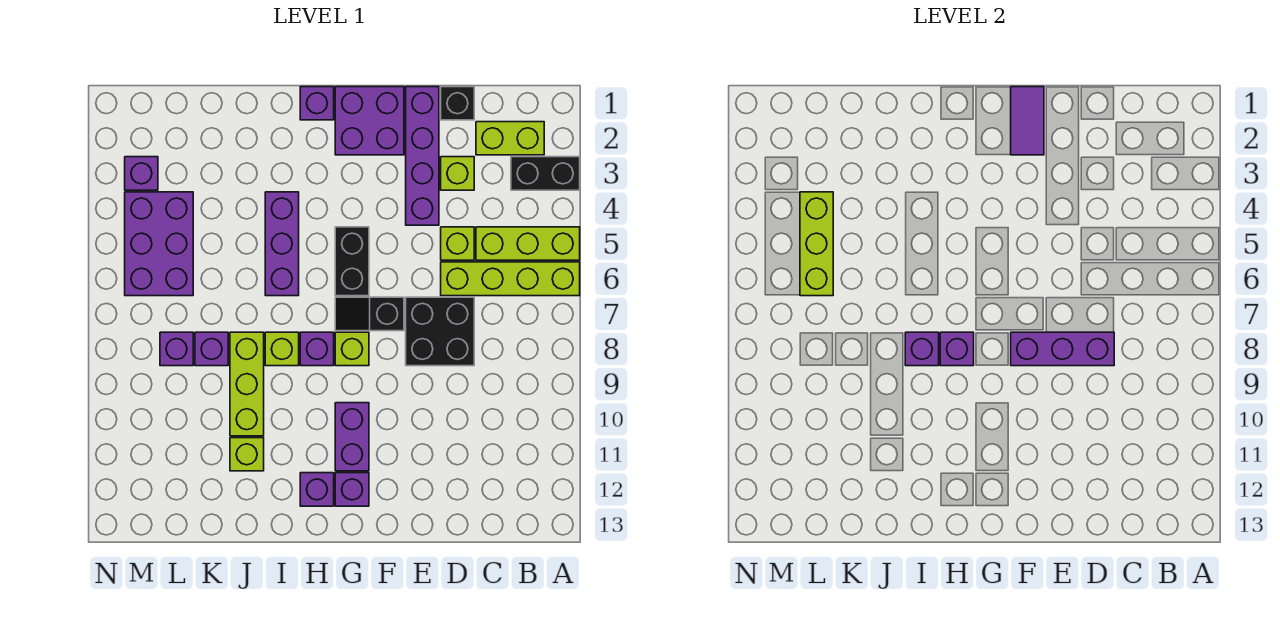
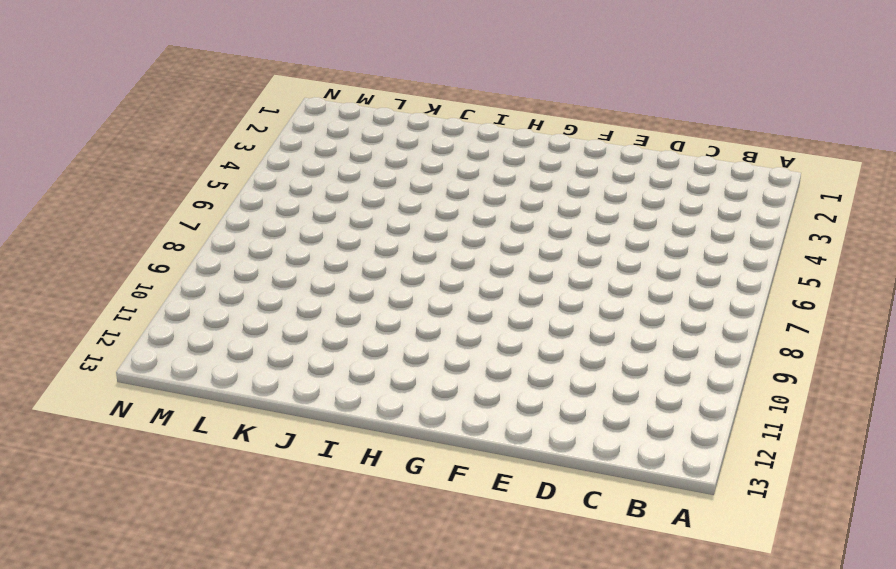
none -> black brick A3:B3 level 1
none -> lime brick A5:C5 level 1
none -> lime brick A6:D6 level 1
none -> lime brick B2:C2 level 1

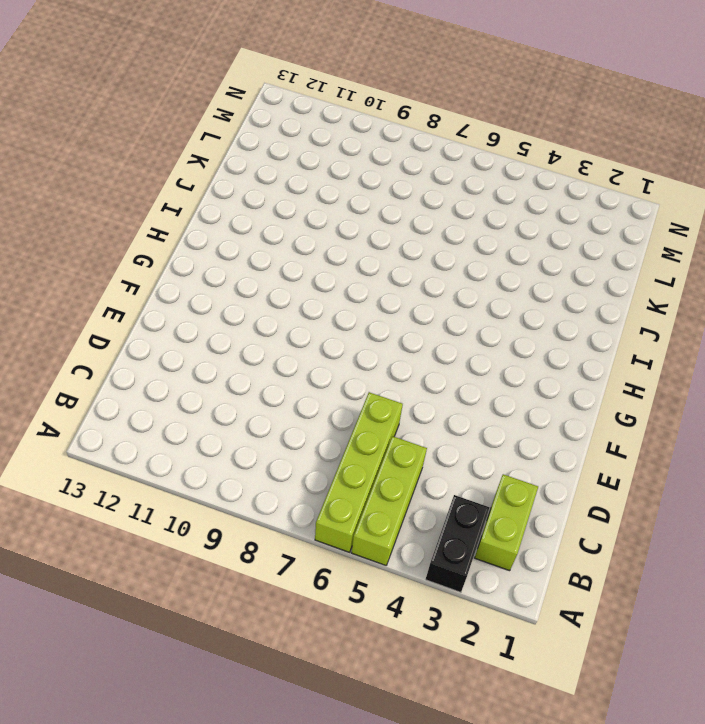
none -> black brick D1 level 1
none -> lime brick D3 level 1
none -> lime brick D5 level 1
none -> black brick D7:E8 level 1

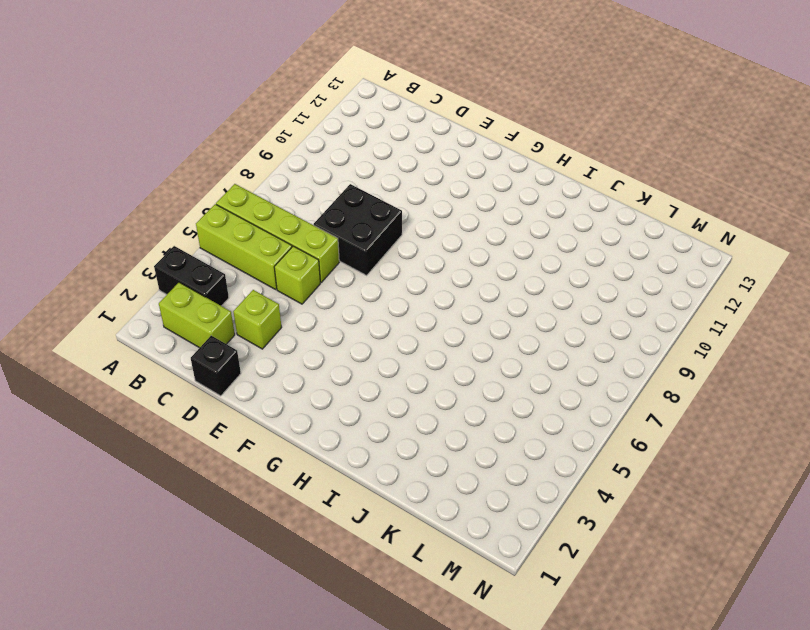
none -> purple brick E1:E4 level 1
none -> purple brick F1:G2 level 1
none -> black slope F7:G7 level 1 top F
none -> black brick G5:G6 level 1

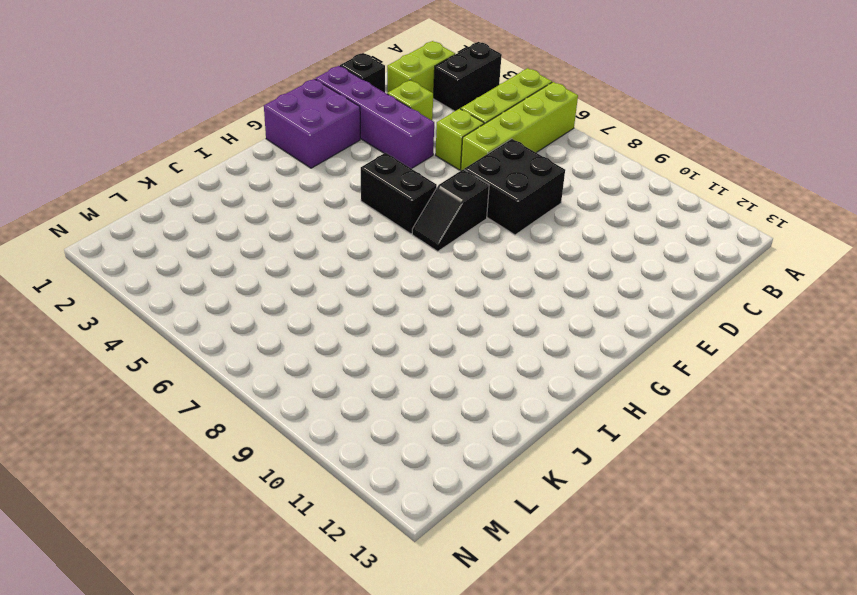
none -> lime brick G8 level 1
none -> purple brick G10:G11 level 1
none -> purple brick G12 level 1
none -> purple brick H1 level 1

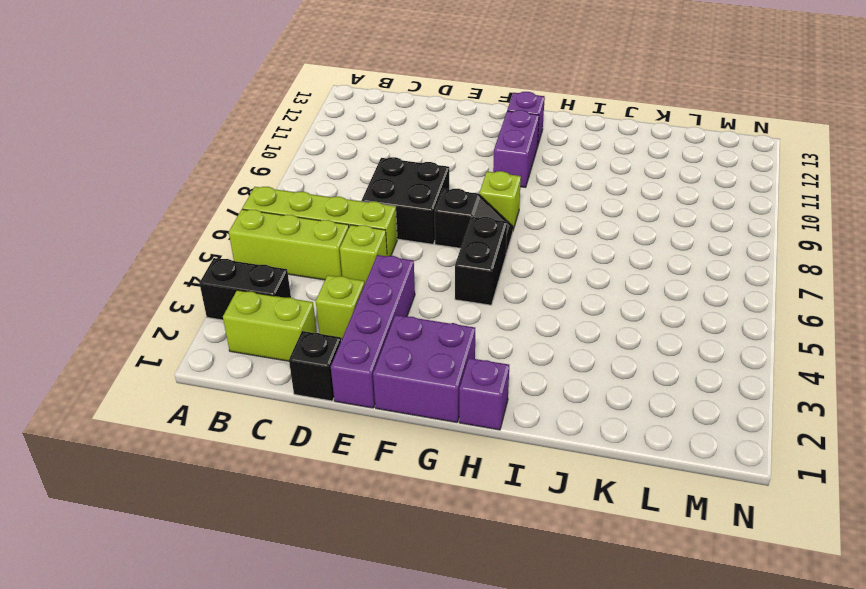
none -> purple brick H8 level 1
none -> purple brick H12 level 1
none -> purple brick I4:I6 level 1
none -> lime brick I8 level 1

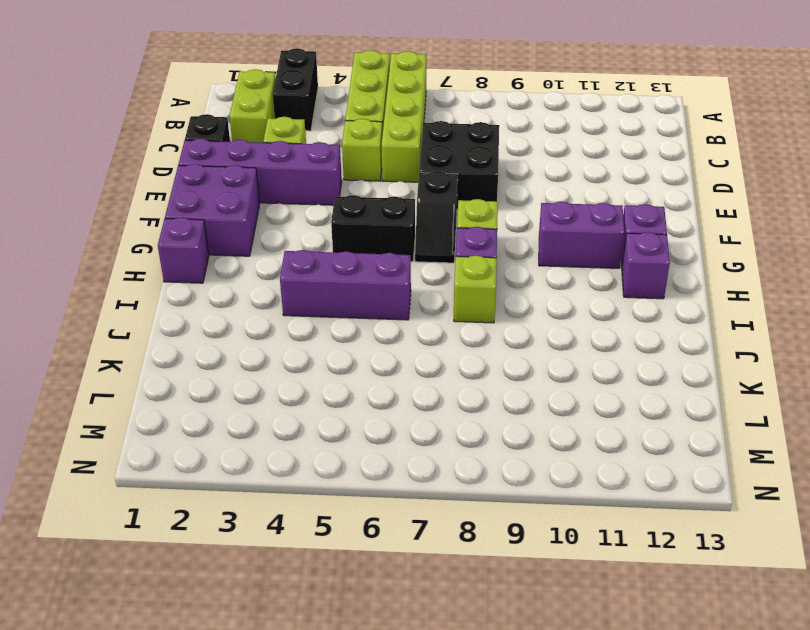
none -> lime brick J8:J10 level 1
none -> lime brick J11 level 1
none -> purple brick K8 level 1
none -> purple brick L4:M6 level 1

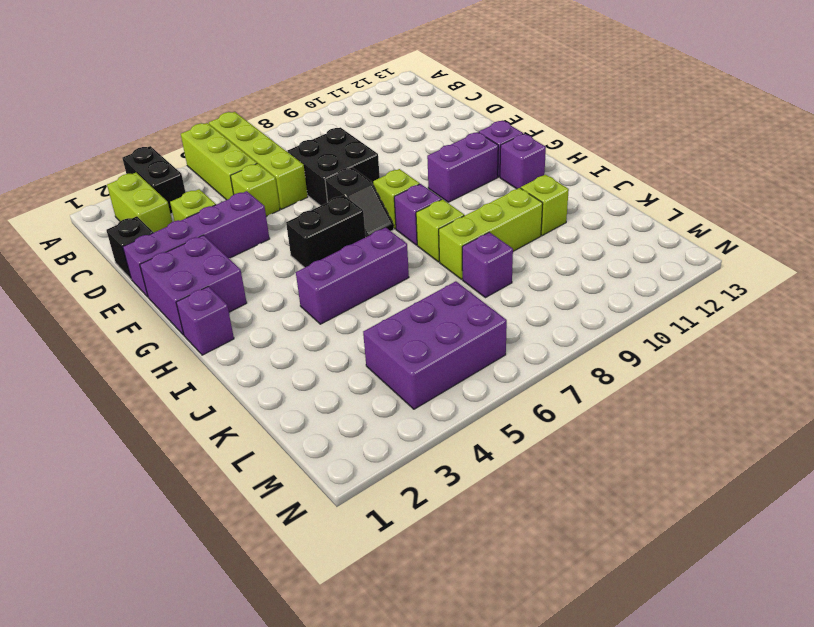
none -> purple brick L8 level 1
none -> purple brick M3 level 1
none -> purple brick D8:F8 level 2
none -> purple tile F1:F2 level 2

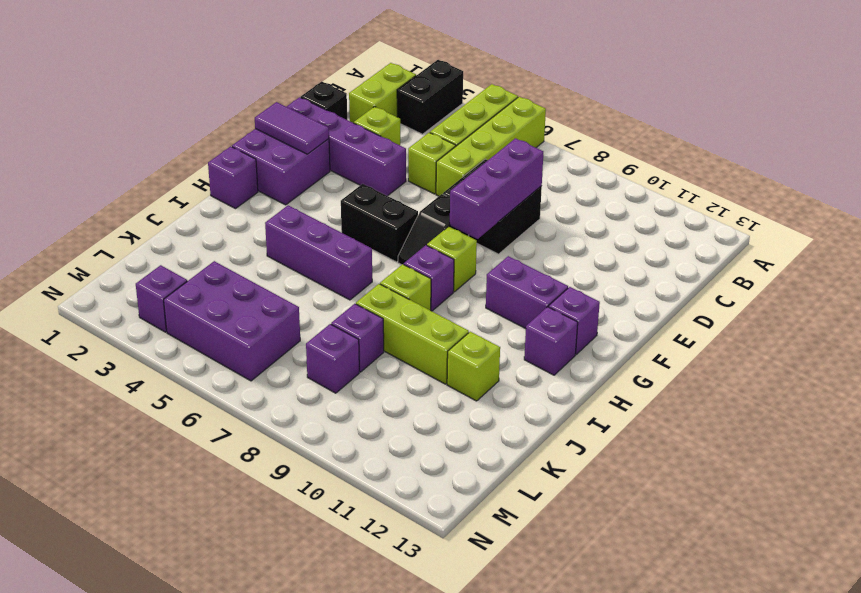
none -> purple brick H8 level 2
none -> purple brick I8 level 2
none -> lime brick L4:L6 level 2

